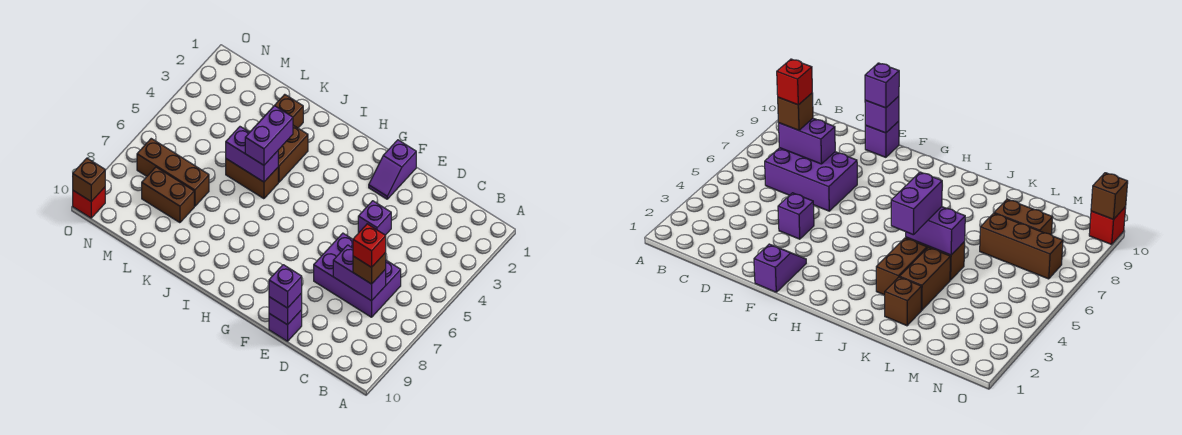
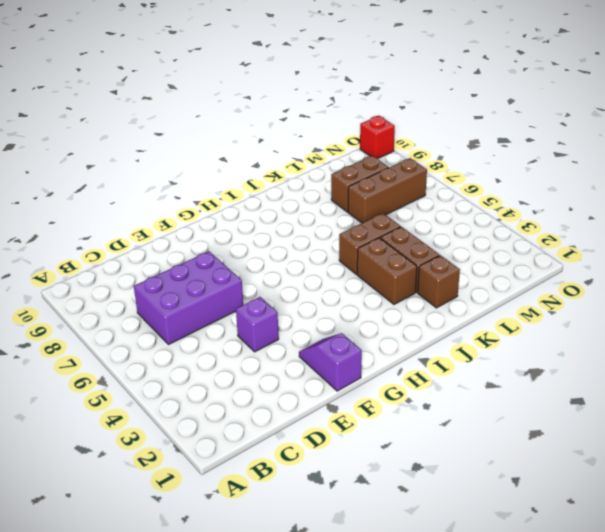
none -> purple brick E10 level 1
none -> purple brick C7:D7 level 2
none -> purple brick E10 level 2

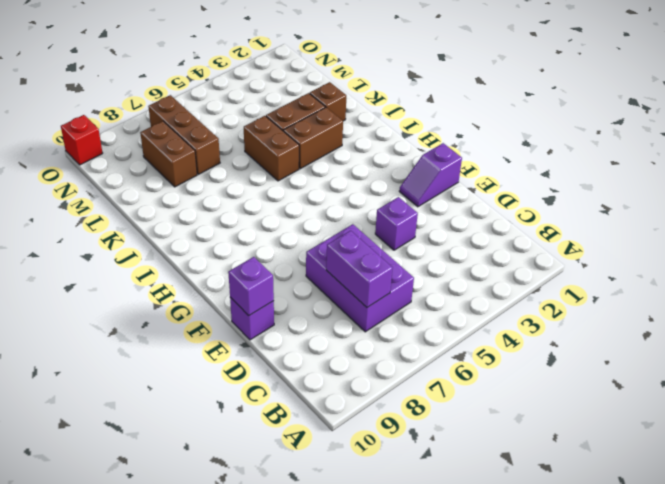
none -> purple brick J5:K5 level 2
none -> brown brick O10 level 2
none -> brown brick C7 level 3

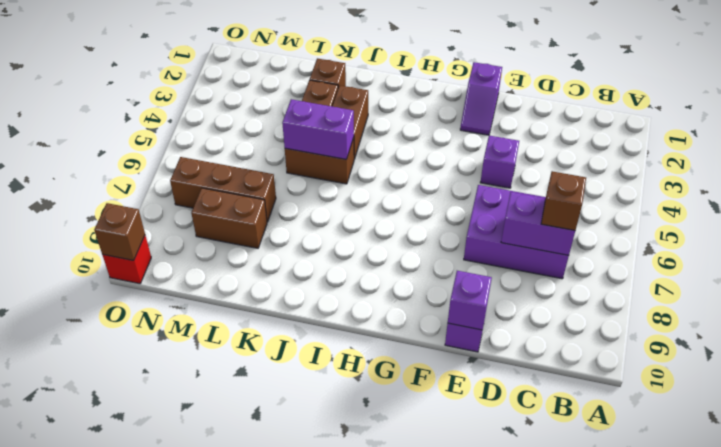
none -> purple brick E10 level 3
none -> purple brick J4:J5 level 3
none -> red brick C7 level 4

